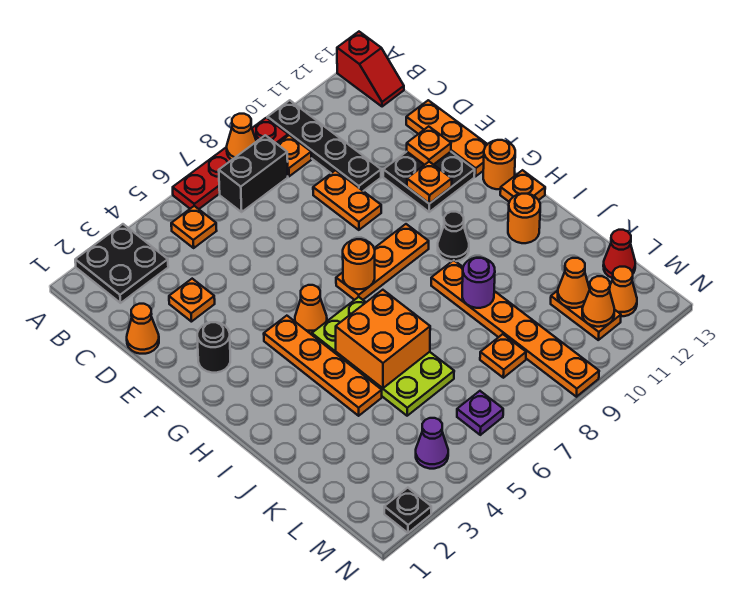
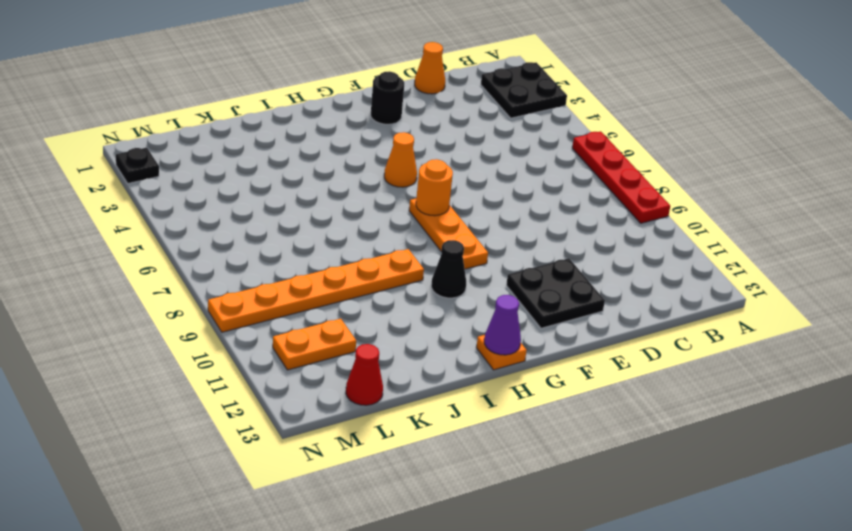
purple cone H13 level 2 -> purple cone M4 level 1
none -> black plate A10:D10 level 1
none -> red slope A13:B13 level 1 top A
none -> orange plate B5 level 1
none -> black brick B7:B8 level 1

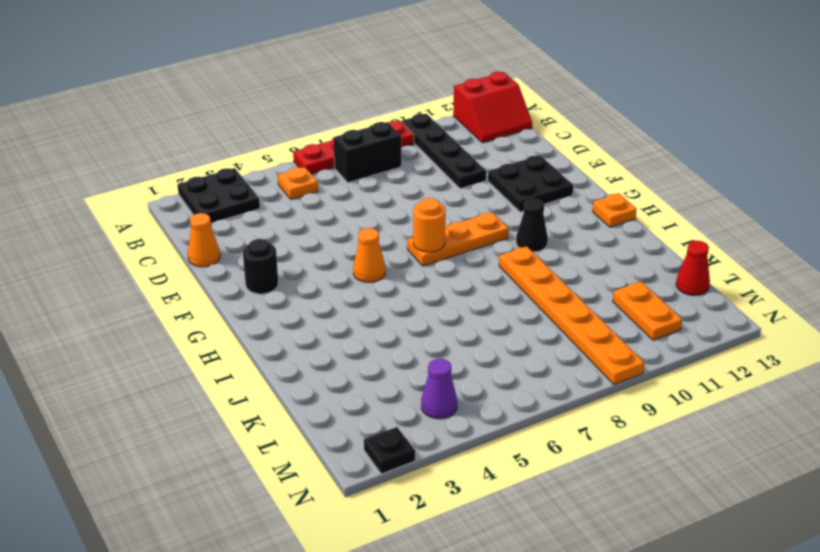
red slope A12:B13 level 1 top A -> red slope A13:B13 level 1 top A
none -> orange plate B9 level 1
none -> orange plate D3 level 1
none -> orange plate D9:E9 level 1
none -> orange plate D13:F13 level 1

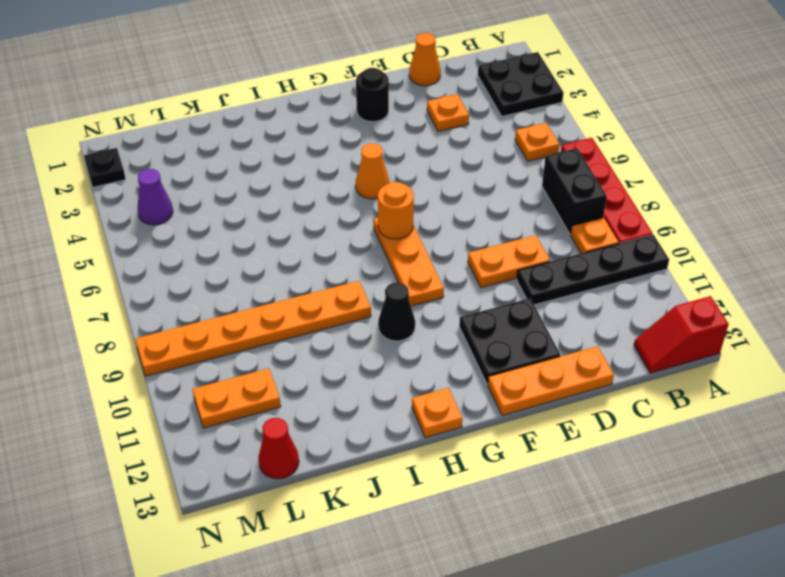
none -> orange plate G4:J4 level 1
none -> orange round brick G13 level 1
none -> lime plate H5:K6 level 1
none -> orange round brick I12 level 1

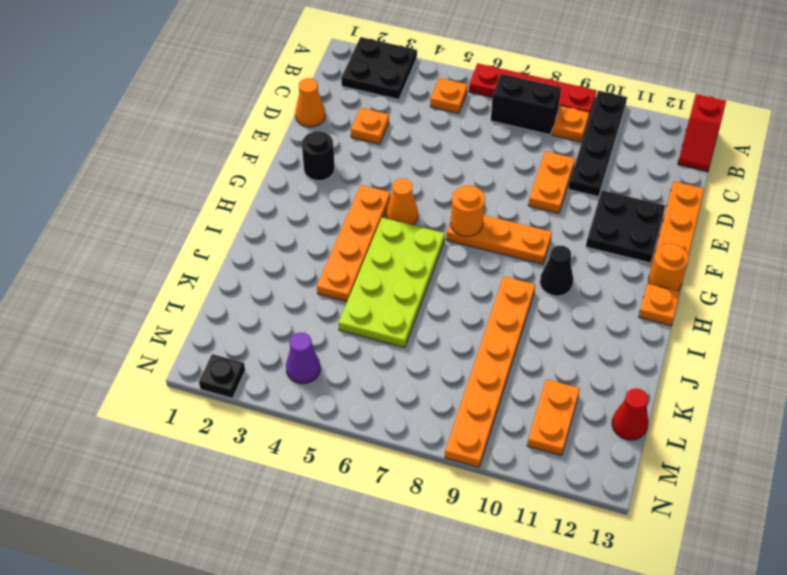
none -> orange round brick I12 level 1
none -> orange plate L8 level 1
none -> purple plate M6 level 1
none -> orange cone M12 level 1

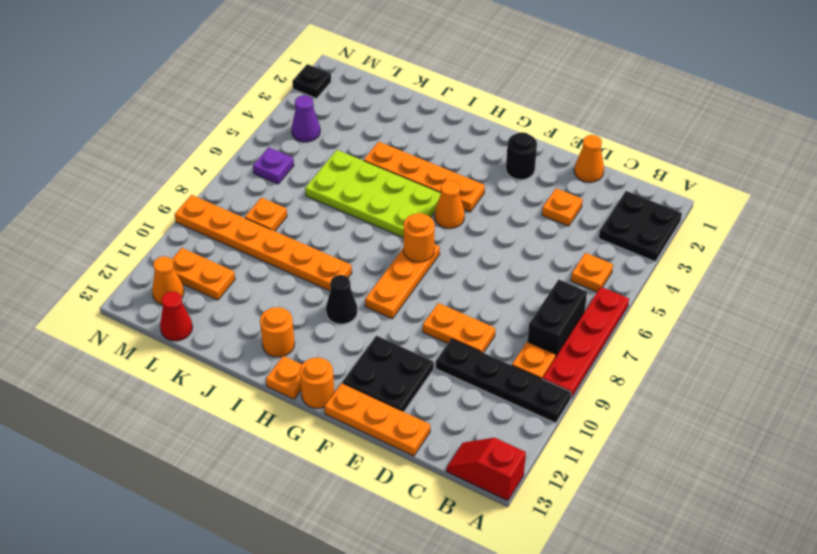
none -> orange cone A8 level 2
none -> orange plate E12 level 2
none -> orange plate F11 level 2
none -> orange brick I5:J6 level 2

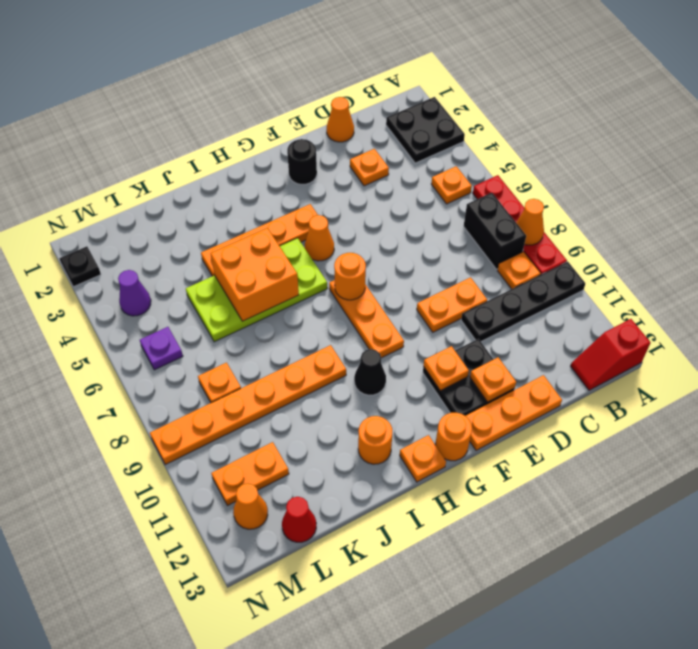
none -> purple round brick J9 level 2
none -> orange cone L11 level 2
none -> orange cone M11 level 2

